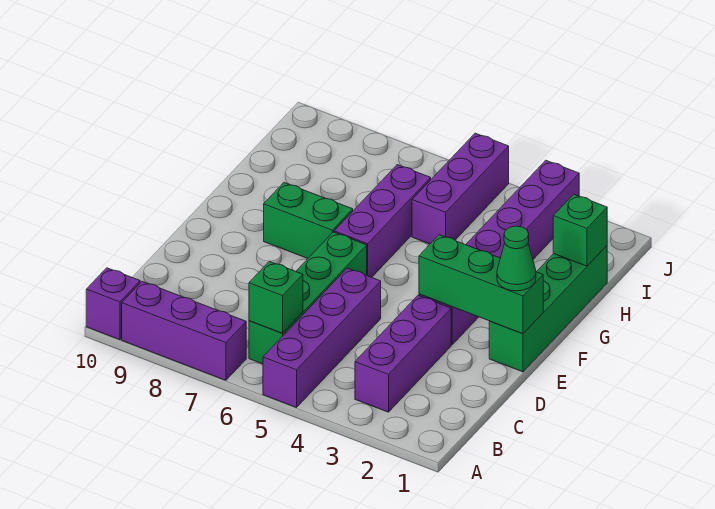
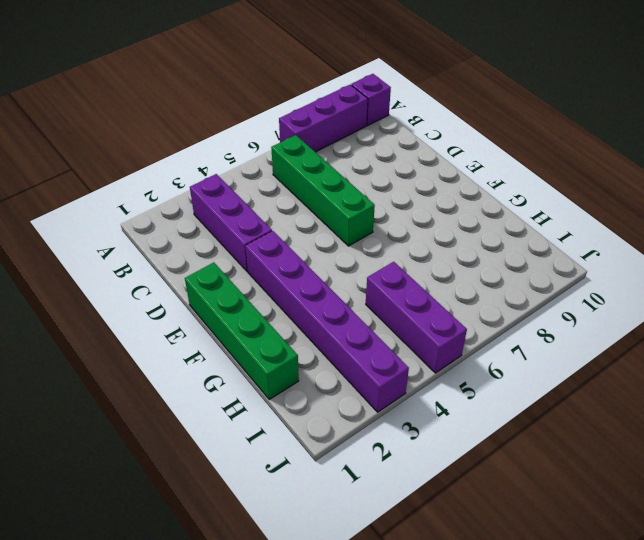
none -> purple brick A5:D5 level 1
none -> purple brick F6:H6 level 1
none -> green brick F7:F8 level 1

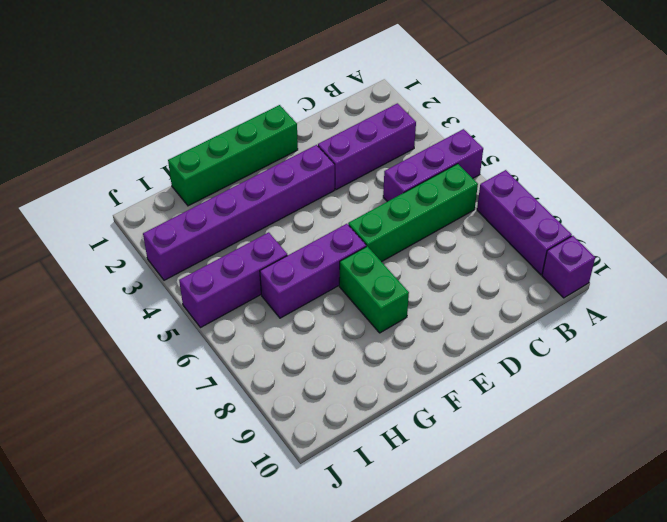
purple brick A5:C5 level 1 -> purple brick A5:D5 level 1
none -> green brick B6 level 2
none -> green brick E1:E3 level 2
none -> green brick H1 level 2

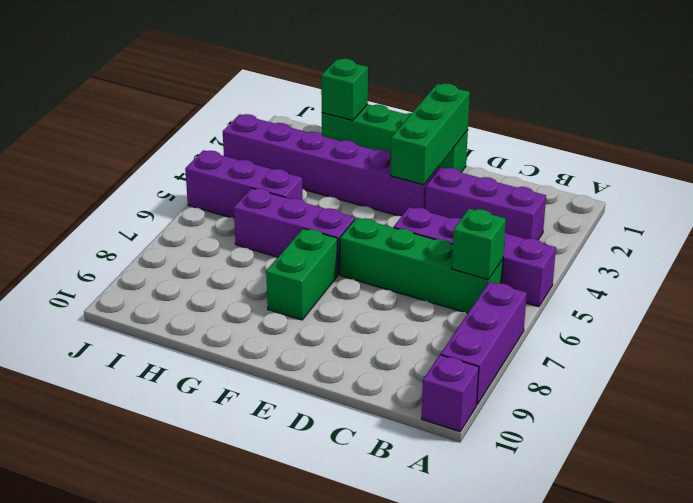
none -> green cone E1 level 3

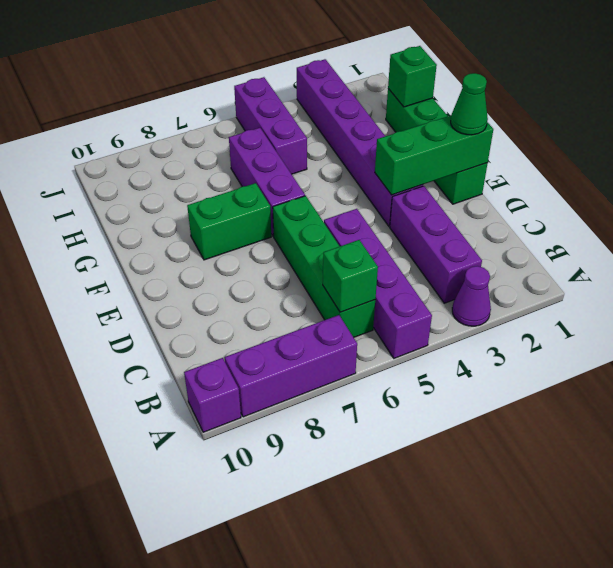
purple cone A3 level 1 -> none

